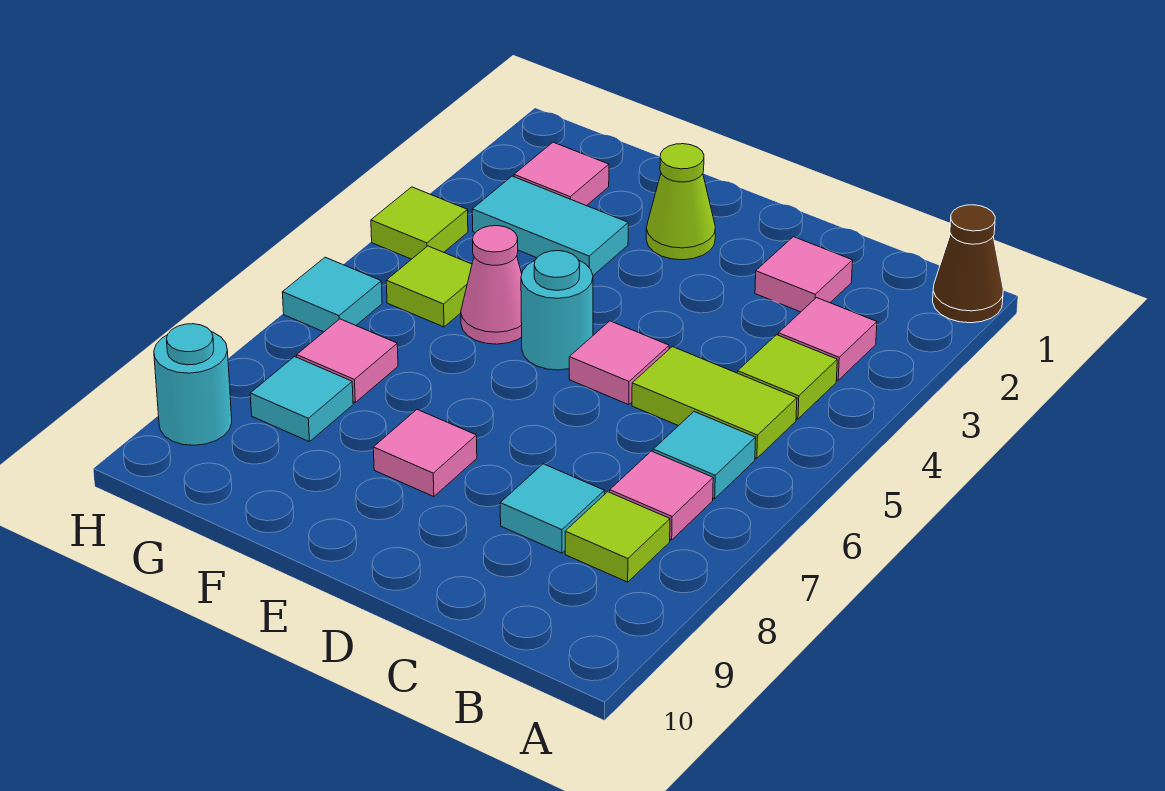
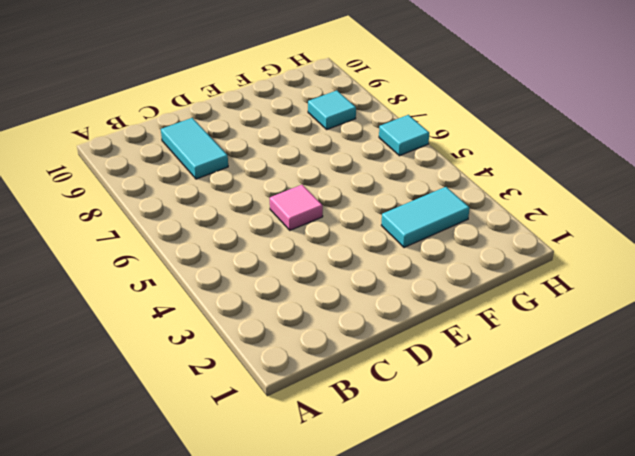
cyan tile C8:C9 level 1 -> cyan tile C8 level 1
none -> brown cone A1 level 1
none -> pink tile B3 level 1
none -> lime tile B4 level 1

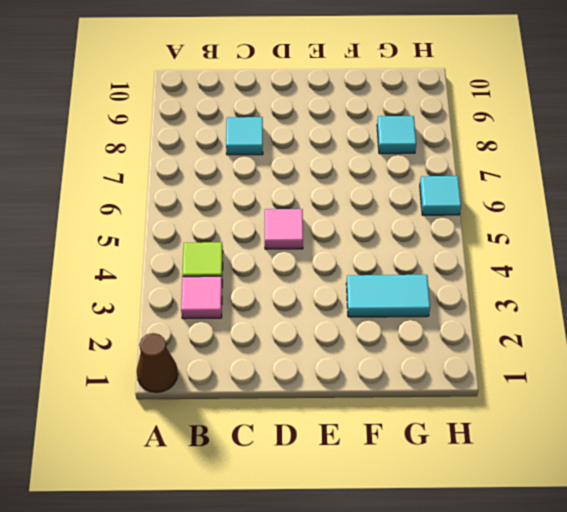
none -> lime tile B5:C5 level 1
none -> cyan tile B6 level 1
none -> pink tile B7 level 1

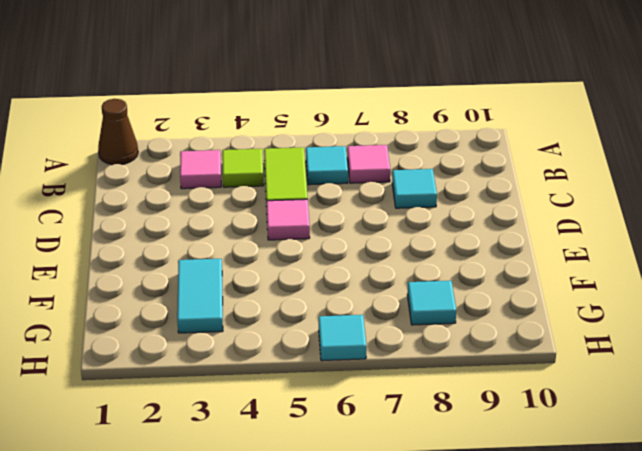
none -> lime tile B8 level 1
none -> pink tile C2 level 1
none -> lime cone E2 level 1

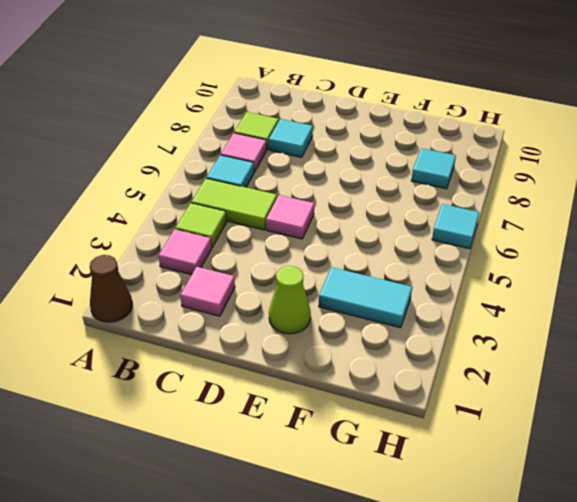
none -> cyan round brick E5 level 1
none -> pink tile E8 level 1
none -> pink cone F5 level 1

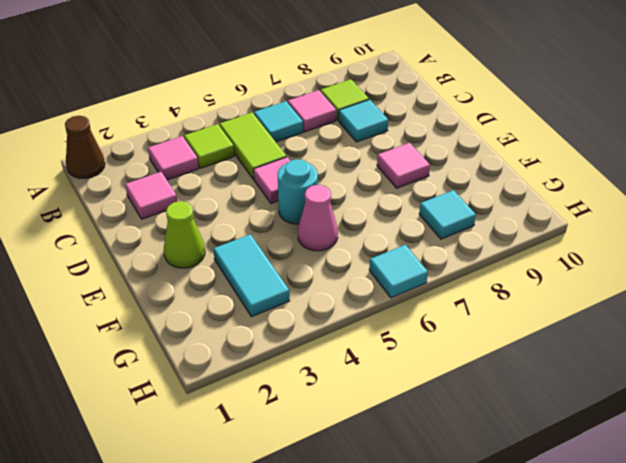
none -> pink tile G2 level 1
none -> lime tile G5 level 1
none -> pink tile G7 level 1

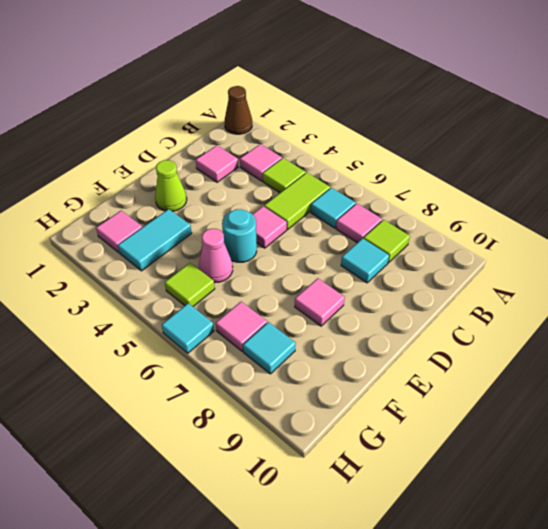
none -> lime tile H4 level 1
none -> cyan round brick H9 level 1

